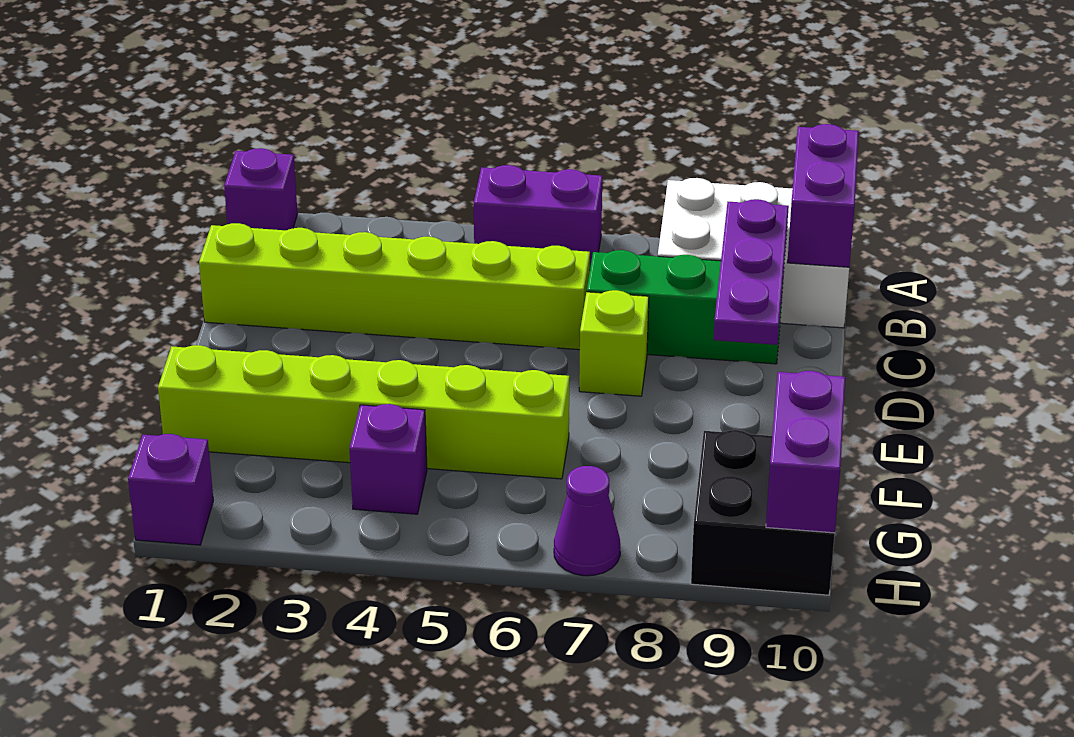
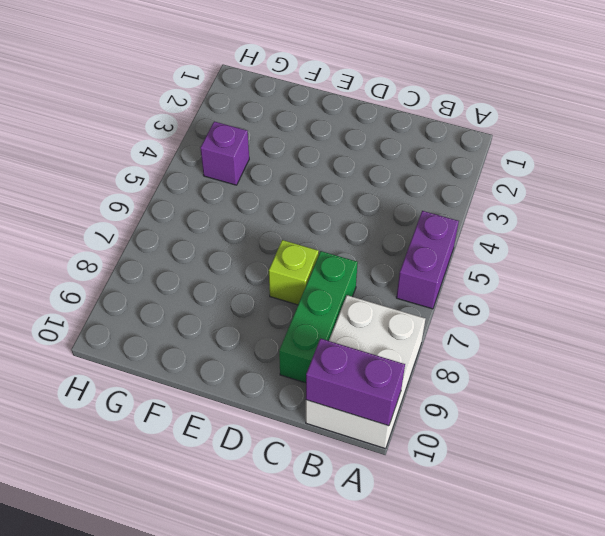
none -> purple brick A1 level 1
none -> lime brick C1:C6 level 1
none -> lime brick F1:F6 level 1

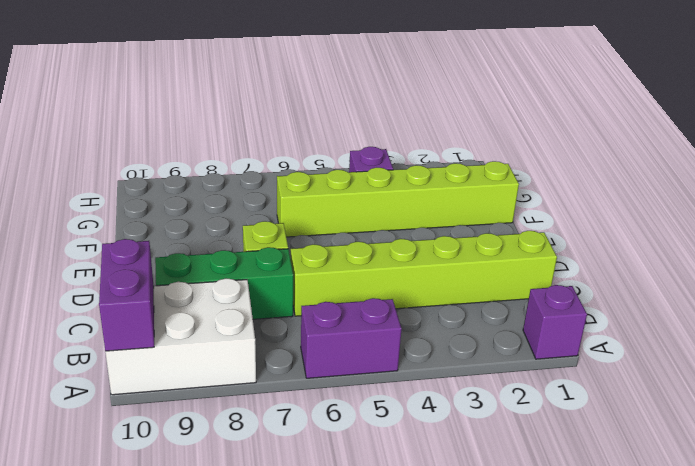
none -> black brick G9:H10 level 1
none -> purple brick H1 level 1
none -> purple cone H7 level 1

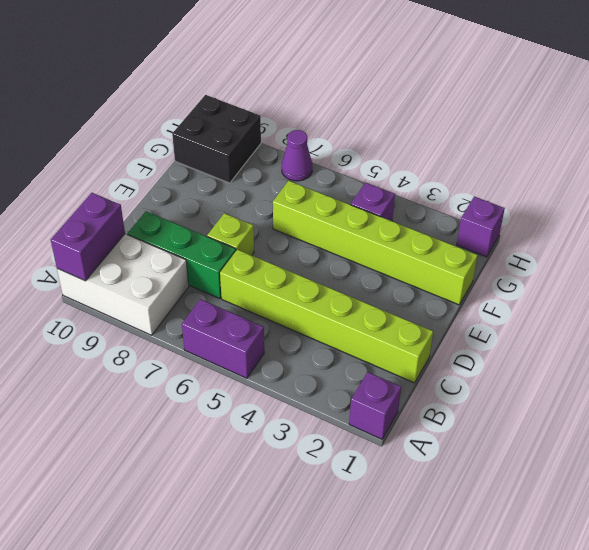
none -> purple plate B9:D9 level 2
none -> purple brick G10:H10 level 2

